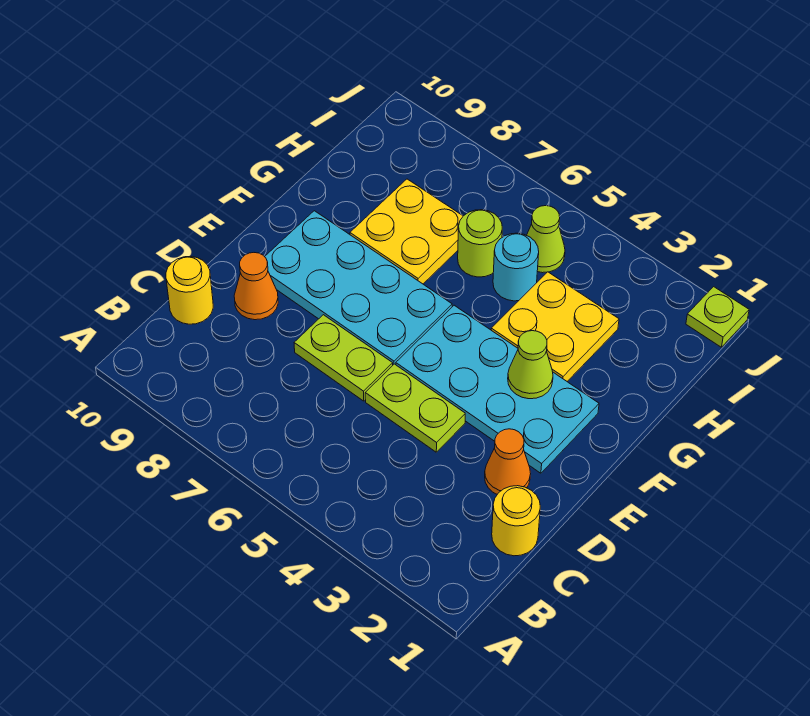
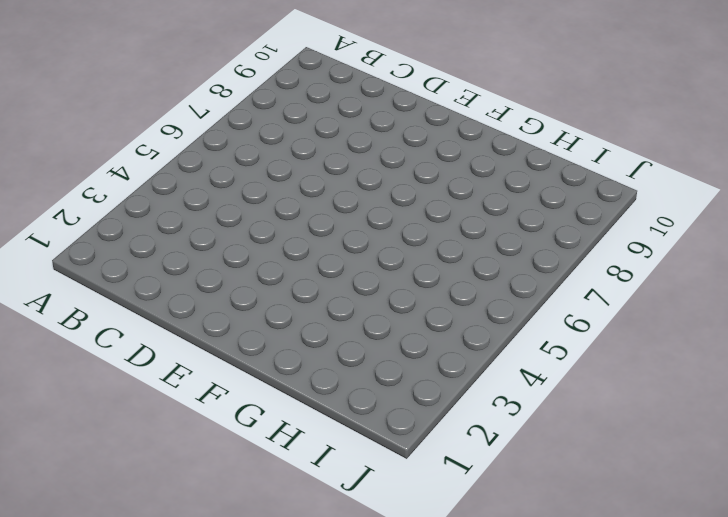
none -> yellow round brick C1 level 1
none -> yellow round brick C10 level 1
none -> orange cone D2 level 1

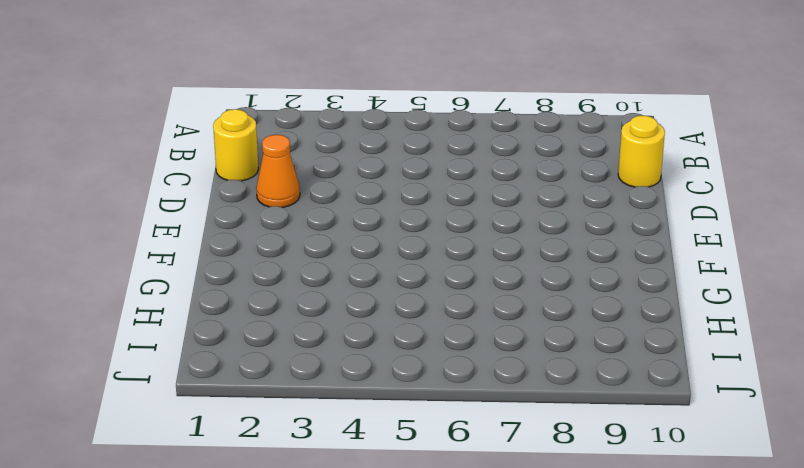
none -> lime plate D4:D5 level 1
none -> lime plate D6:D7 level 1
none -> orange cone D9 level 1

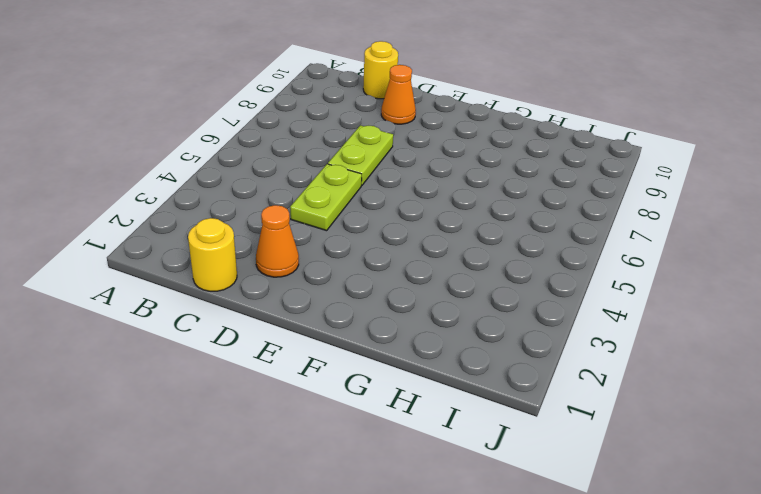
none -> cyan plate E2:F5 level 1
none -> cyan plate E6:F9 level 1
none -> yellow plate G3:H4 level 1

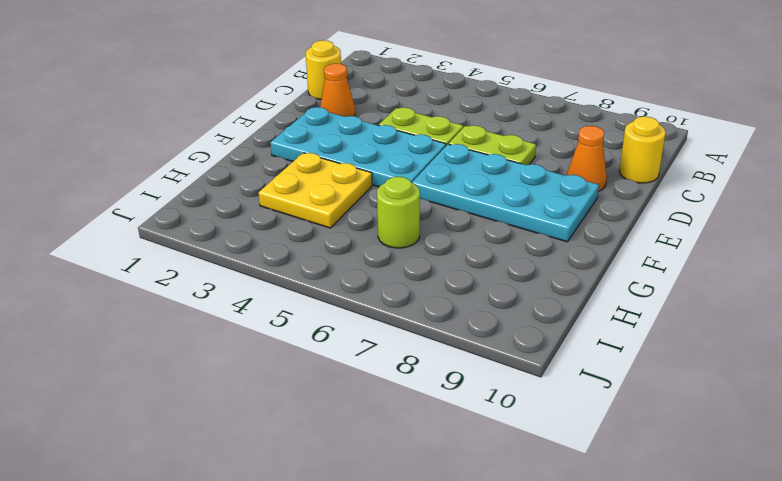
none -> yellow plate G7:H8 level 1
none -> cyan round brick H5 level 1
none -> lime cone I5 level 1

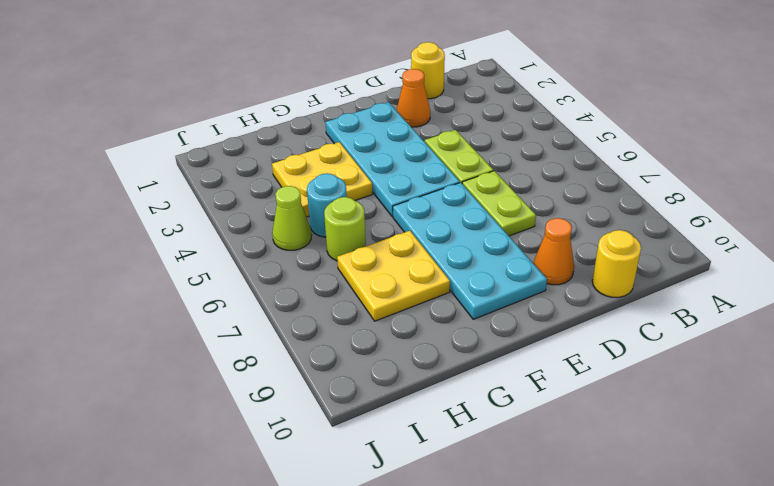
none -> lime plate J1 level 1
none -> lime cone F3 level 2

